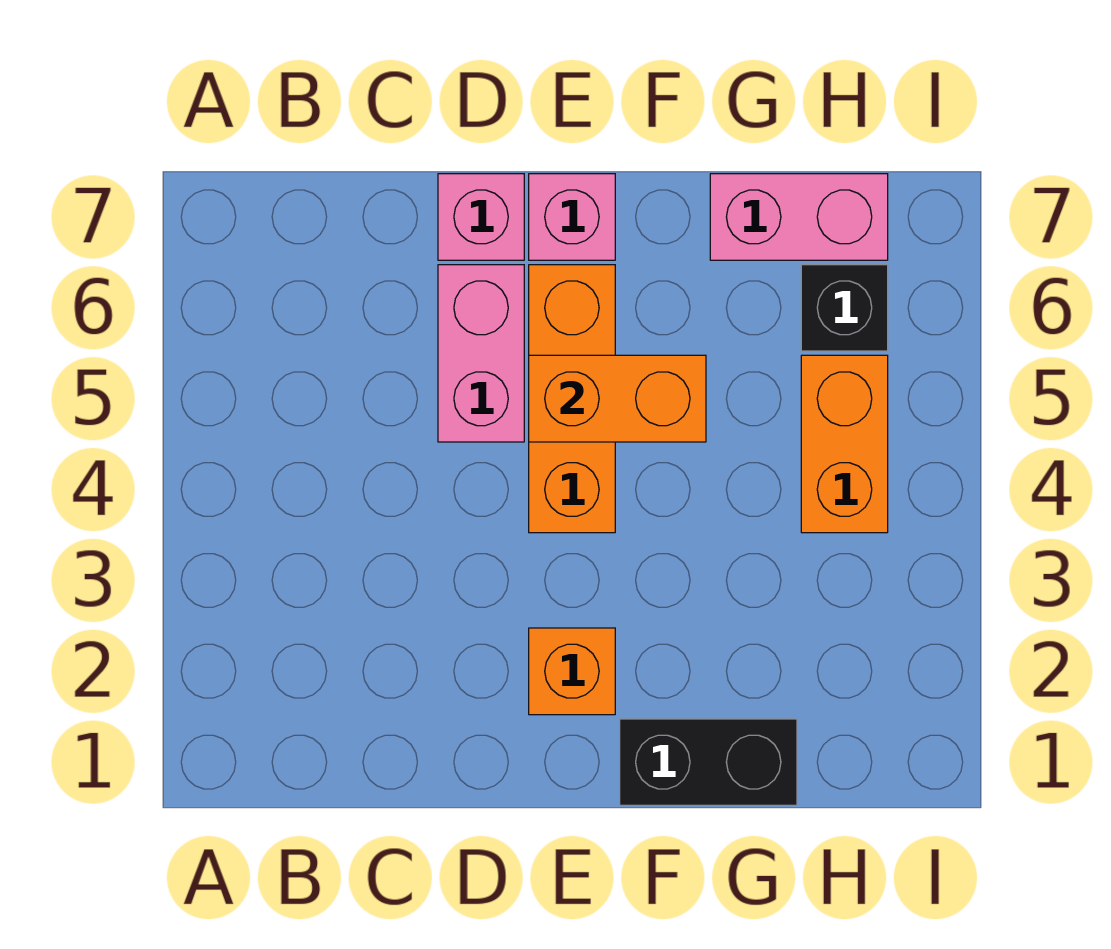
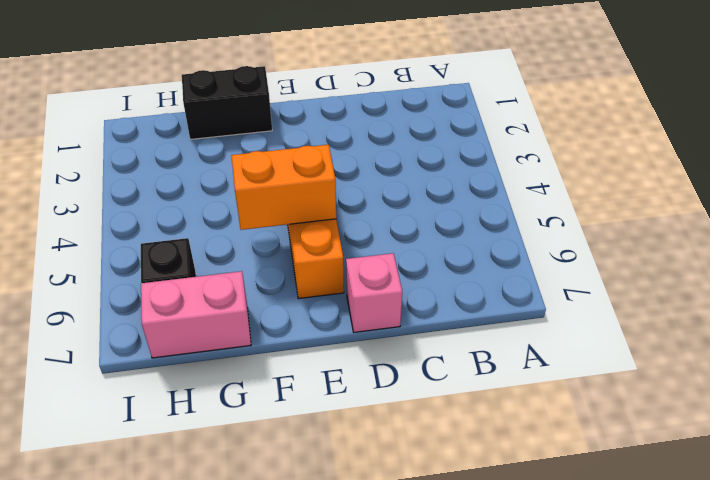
none -> pink brick D5:D6 level 1
none -> orange brick E2 level 1

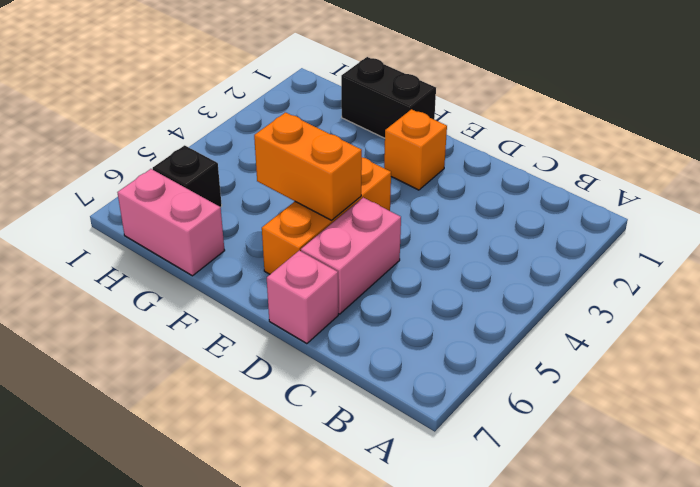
none -> pink brick E7 level 1
none -> orange brick H4:H5 level 1

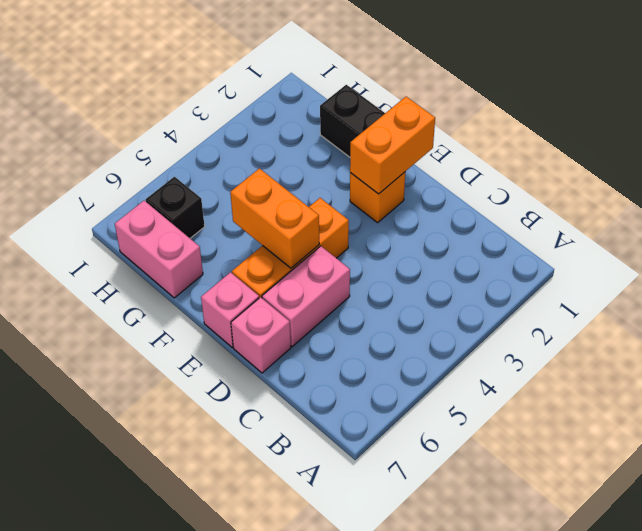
orange brick E1:E2 level 2 -> orange brick H4:H5 level 1

